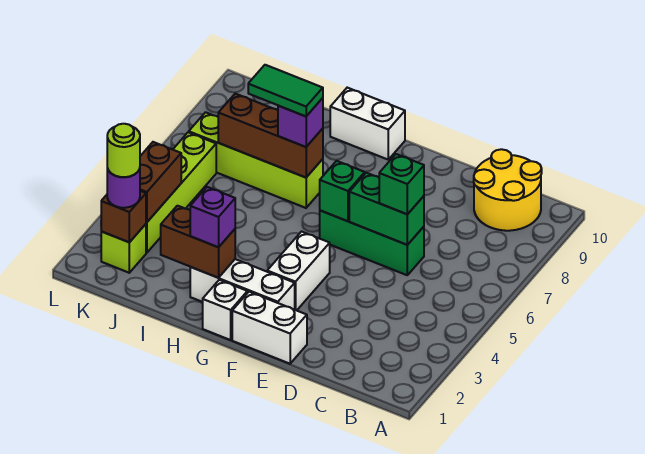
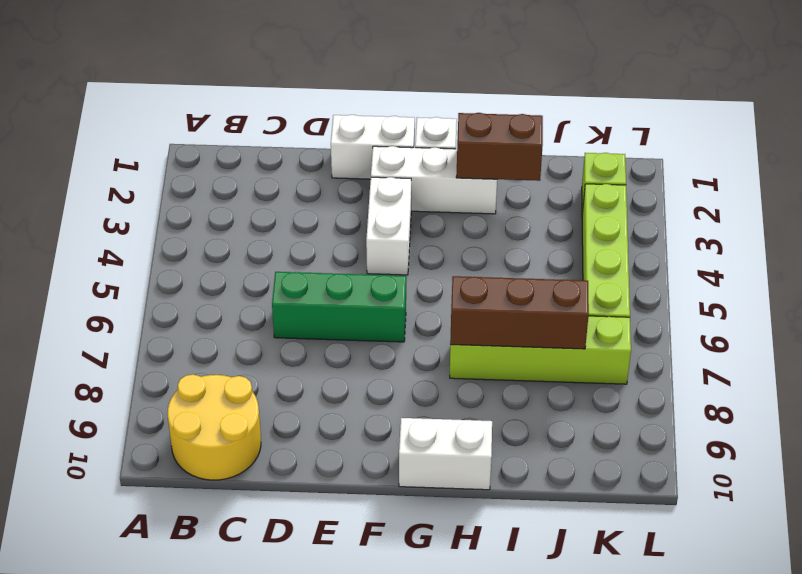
none -> green brick D6:E6 level 2
none -> green brick F6 level 2
none -> brown brick K2 level 2

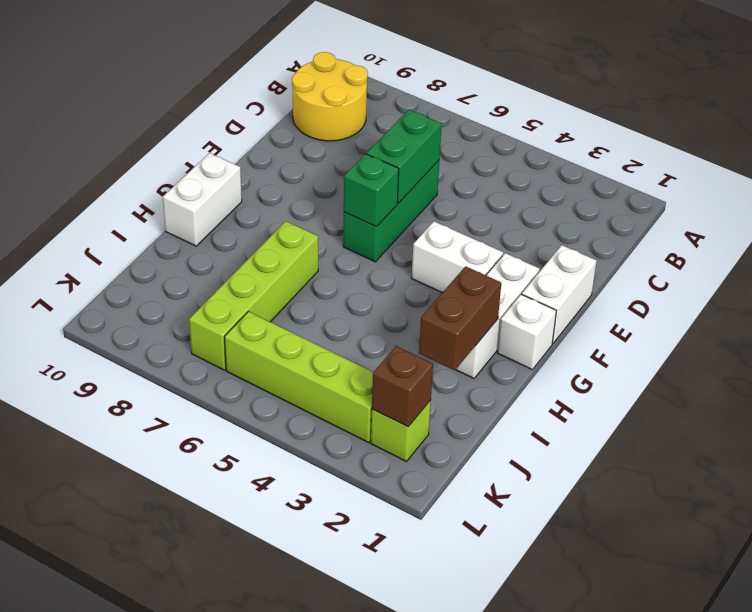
none -> brown brick H7:J7 level 2
none -> brown brick K3:K4 level 2
none -> green brick D6 level 3

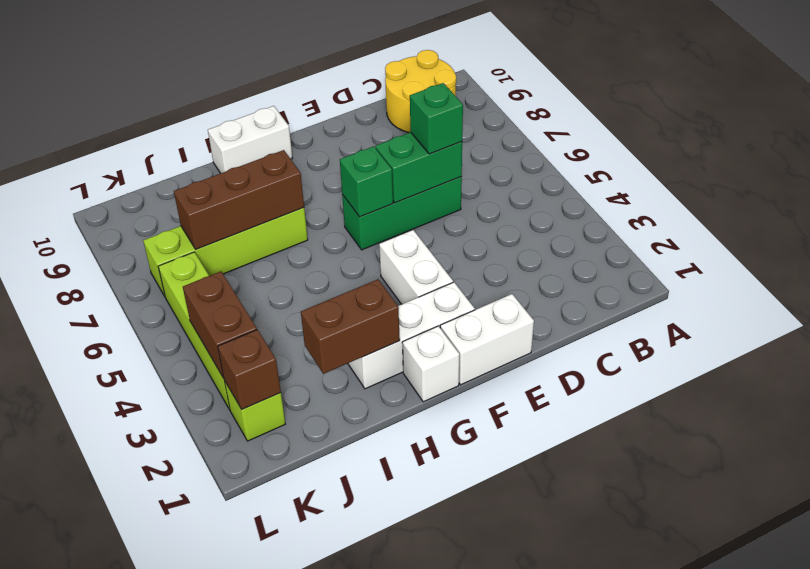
none -> purple brick H2 level 3
none -> purple brick H7 level 3
none -> purple round brick K2 level 3

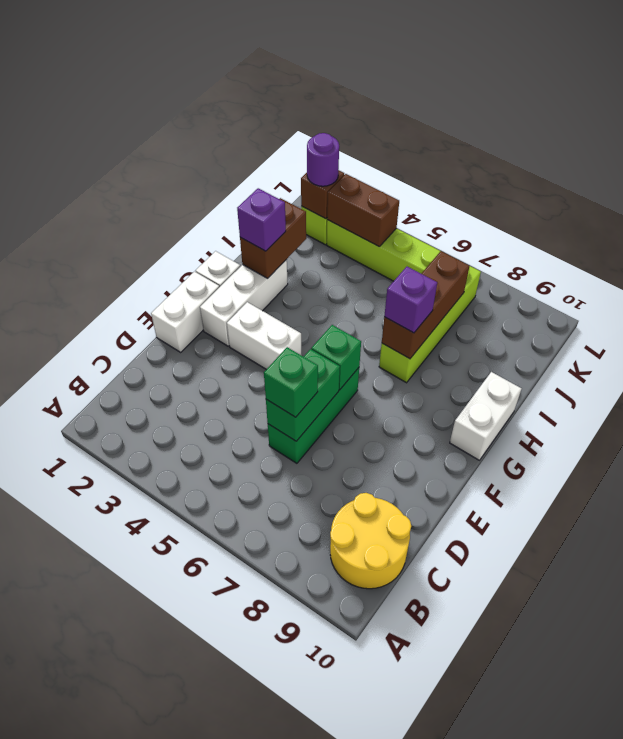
none -> green tile H7:I7 level 4
none -> lime round brick K2 level 4

